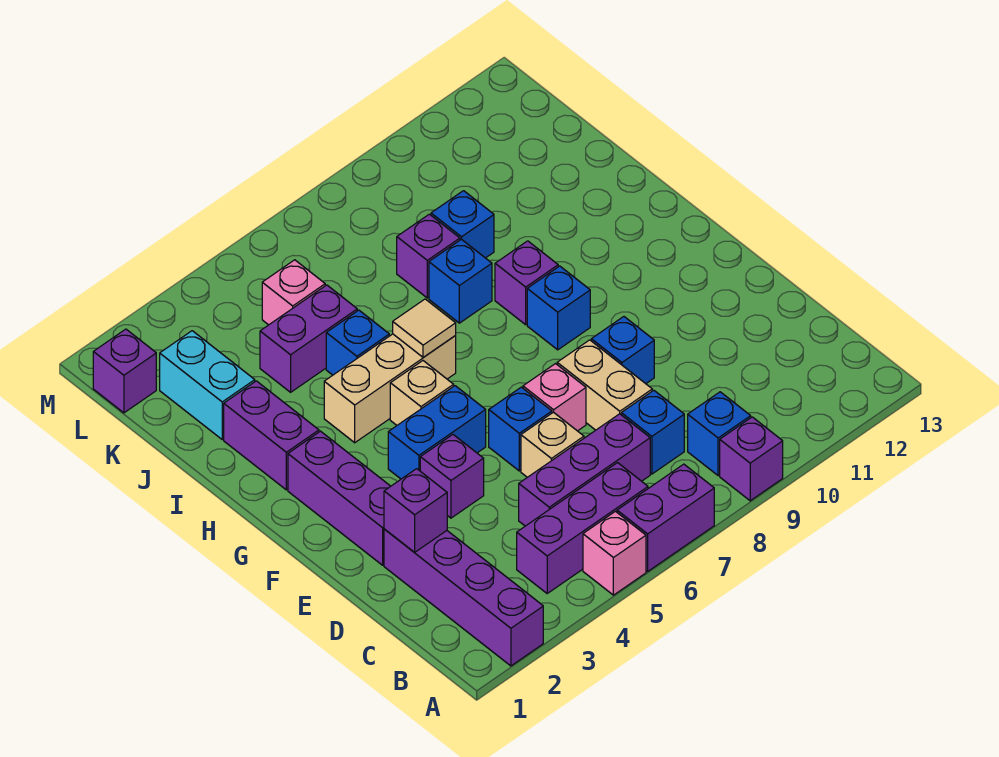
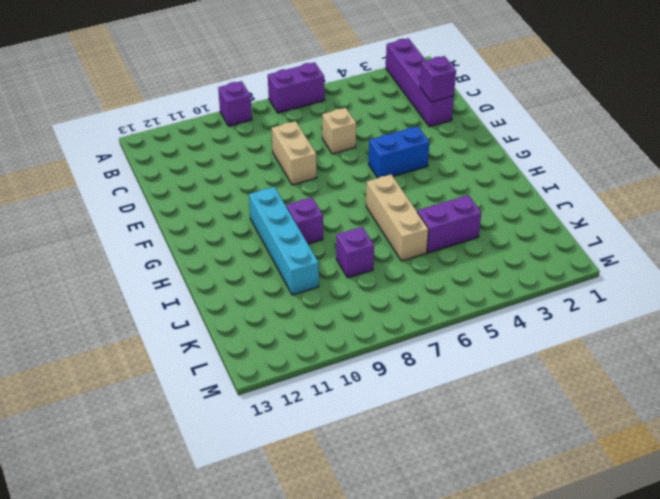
cyan brick G10:J10 level 1 -> none
tan brick H6:J6 level 1 -> tan brick H4:H6 level 1
none -> pink brick A5 level 1
none -> purple brick B4:B6 level 1
none -> blue brick B9 level 1
none -> purple brick C5:C7 level 1

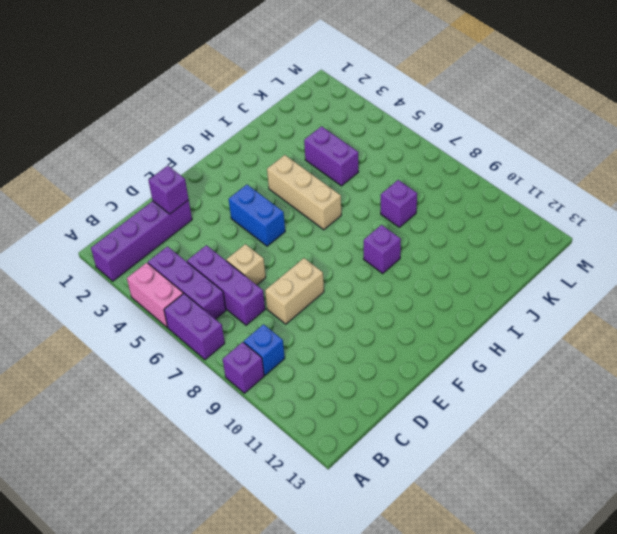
pink brick A4:A5 level 1 -> pink brick A5 level 1
none -> blue brick C8 level 1
none -> purple brick E2:G2 level 1
none -> purple brick E4 level 1
none -> blue brick E6 level 1

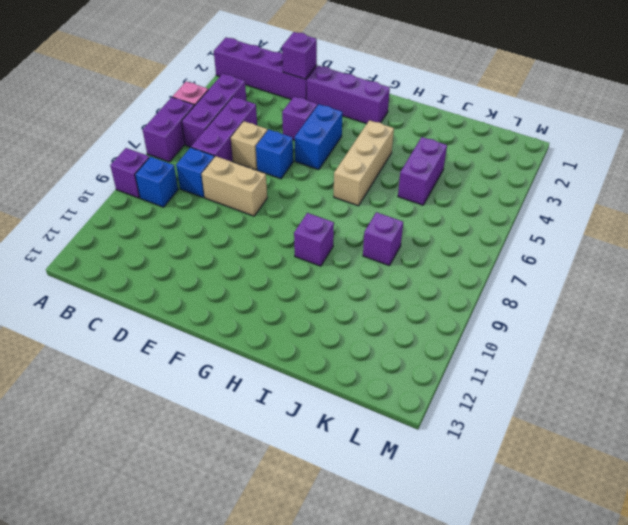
none -> pink brick E7 level 1
none -> blue brick E9 level 1
none -> tan brick G5 level 1
none -> blue brick G9 level 1

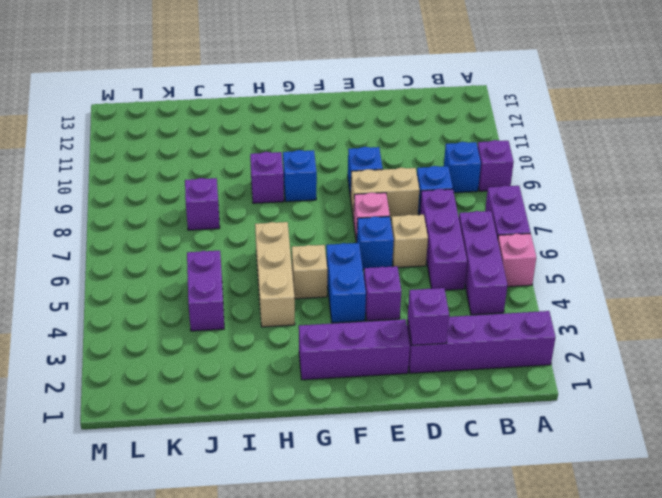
none -> purple brick H2:I2 level 1
none -> blue brick I5 level 1
none -> blue brick I8 level 1
none -> cyan brick J2:K2 level 1

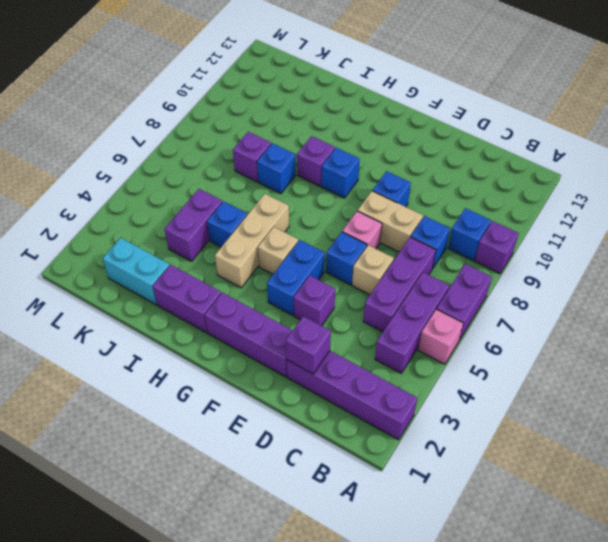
none -> blue brick J9 level 1
none -> pink brick K5 level 1
none -> purple brick L1 level 1
none -> tan tile H6 level 2

